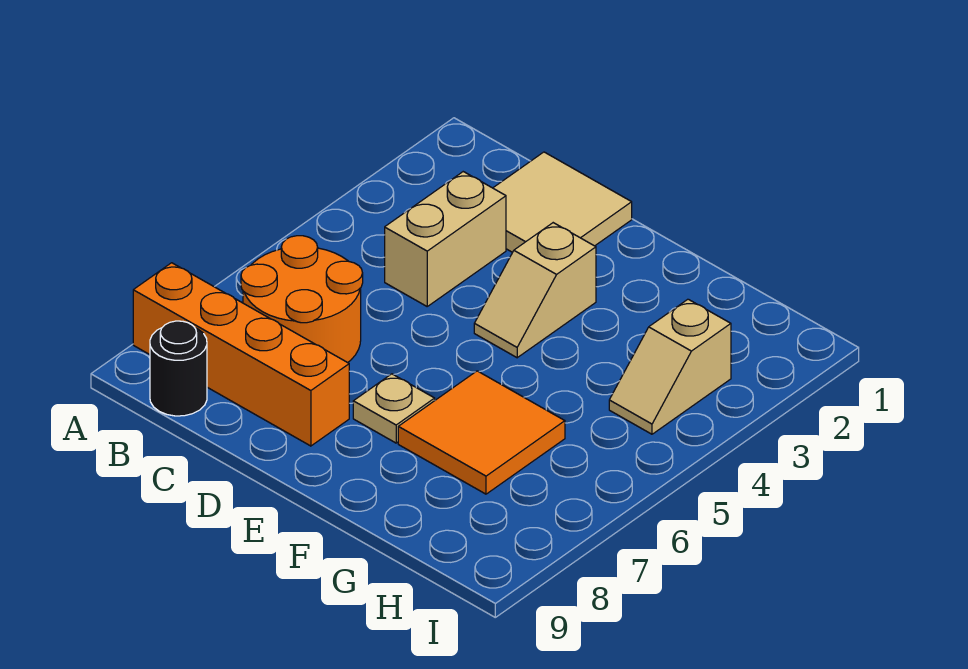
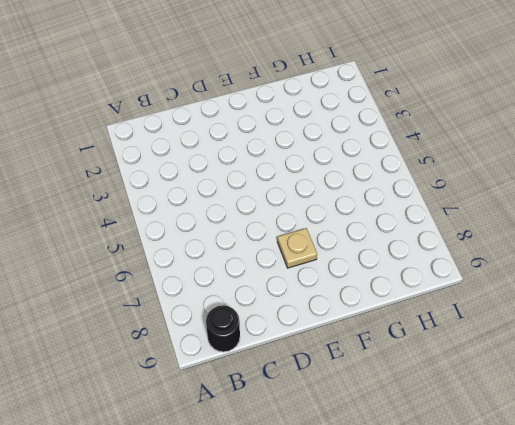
none -> orange brick A8:D8 level 1
none -> orange round brick B6:C7 level 1

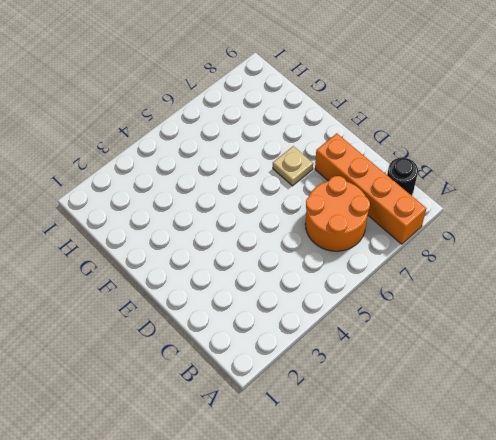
none -> tan tile C1:D2 level 1
none -> tan brick C3:C4 level 1

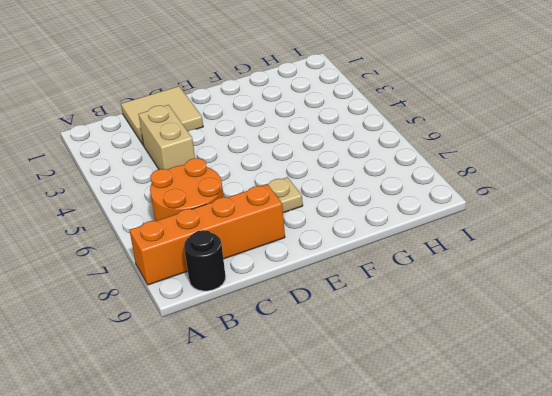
none -> tan slope E3:E4 level 1 top 3
none -> orange tile F6:G7 level 1

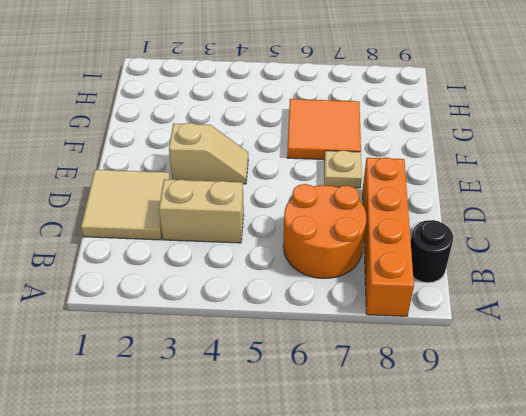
none -> tan slope H3:H4 level 1 top 3

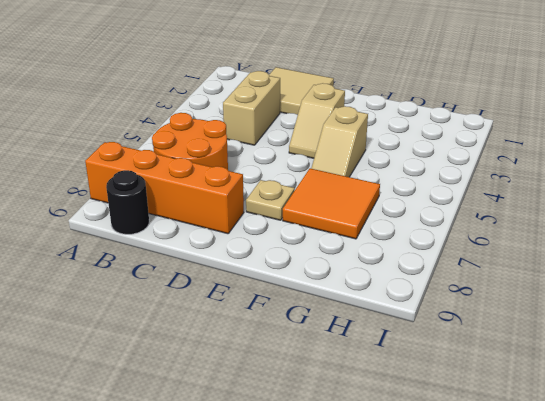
tan slope F4:F5 level 1 top 4 -> tan slope H3:H4 level 1 top 3

